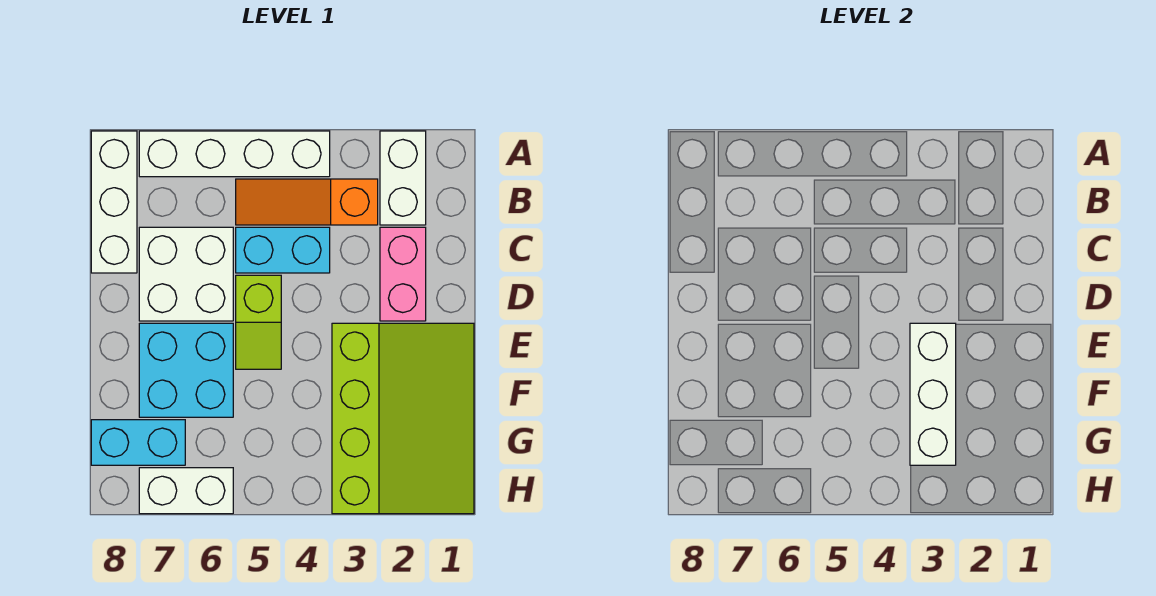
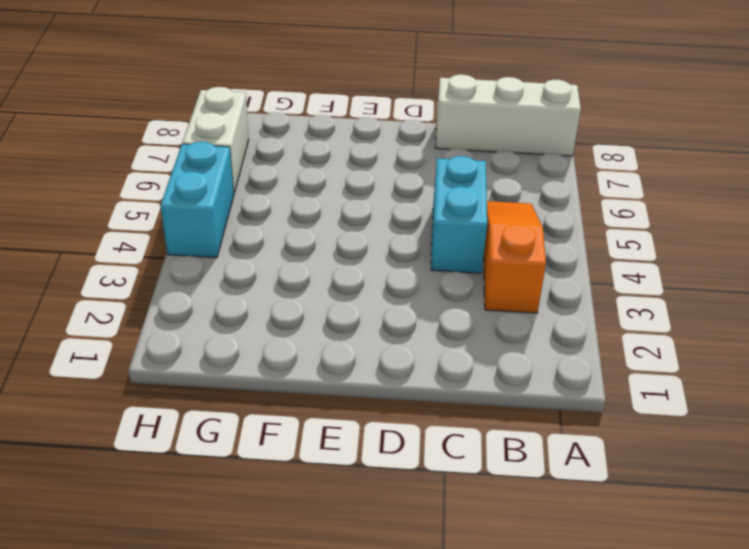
cyan brick H4:H5 level 1 -> cyan brick G7:G8 level 1
none -> white brick A2:B2 level 1
none -> white brick A4:A7 level 1
none -> pink brick C2:D2 level 1

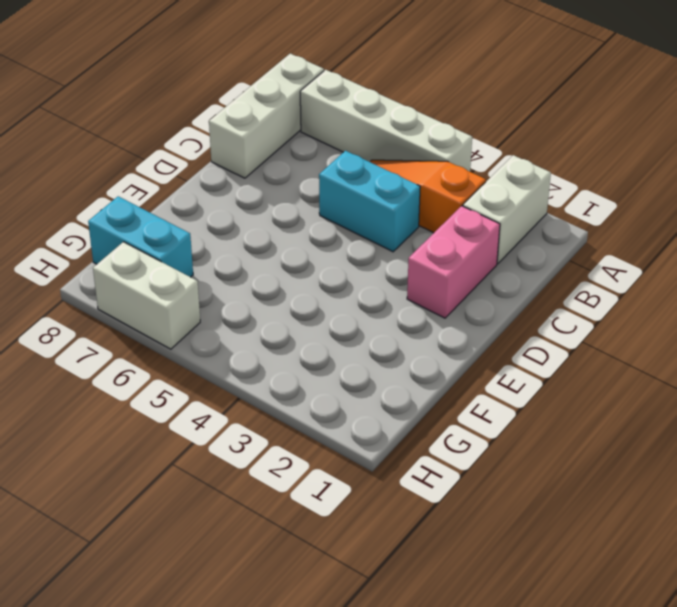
none -> white brick C6:D7 level 1
none -> lime slope D5:E5 level 1 top D
none -> lime slope E1:H3 level 1 top 3

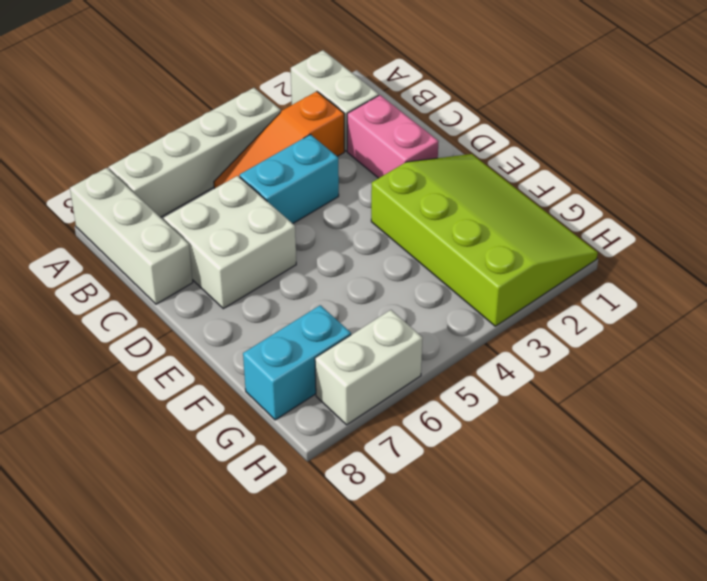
none -> lime slope D5:E5 level 1 top D
none -> cyan brick E6:F7 level 1
none -> white brick E3:G3 level 2

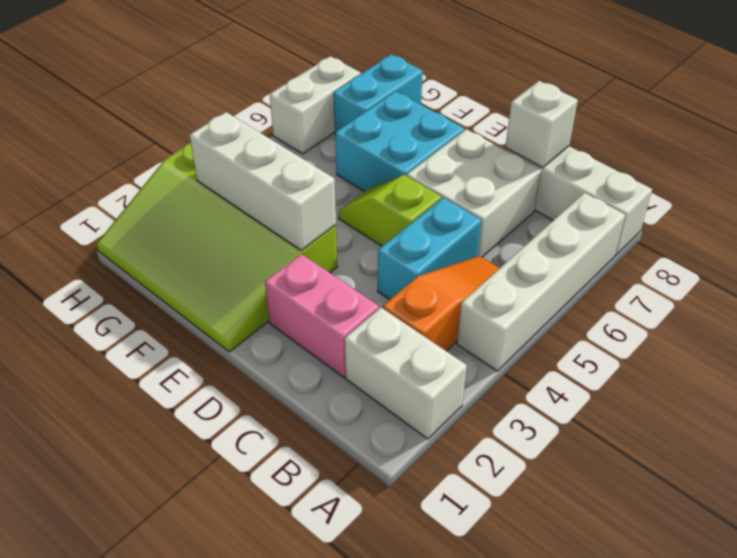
white brick C8 level 2 -> none

